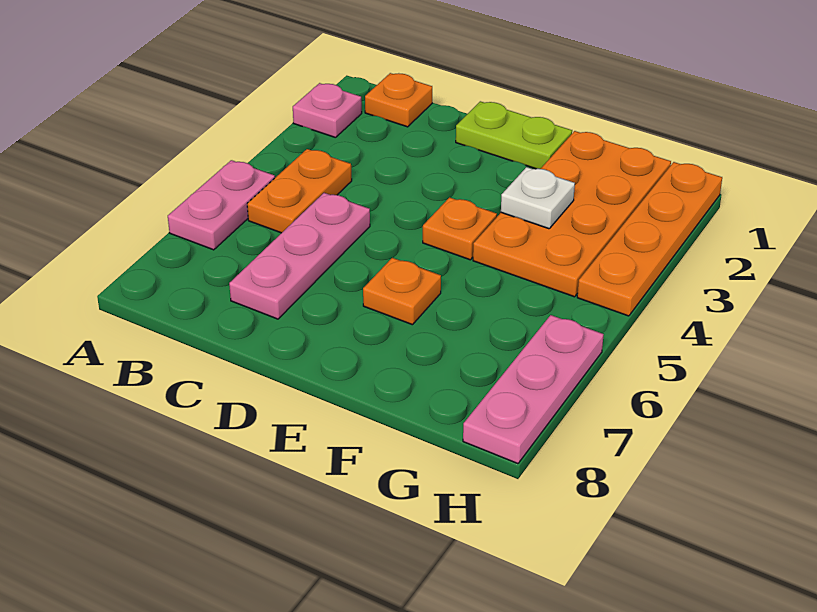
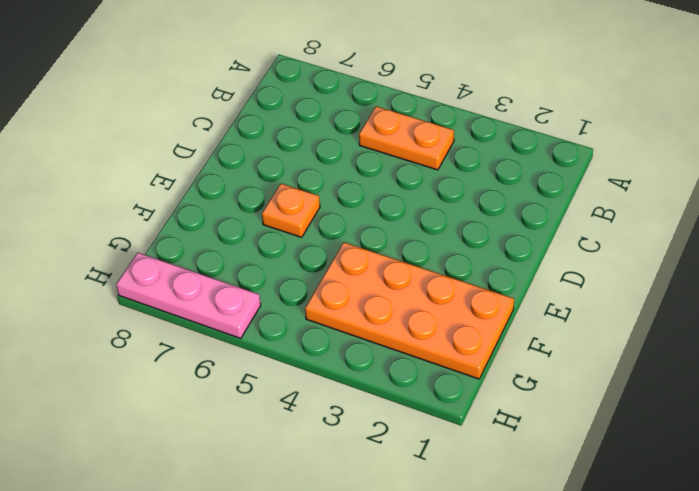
none -> pink plate A2 level 1
none -> pink plate A5:A6 level 1
none -> orange plate B1 level 1

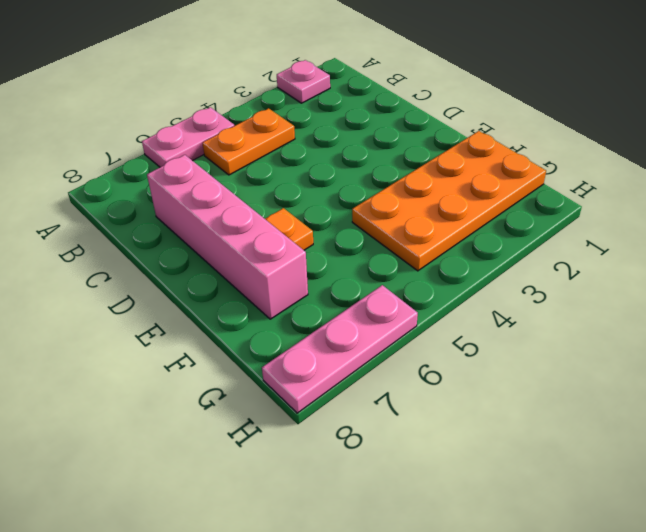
pink brick C7:F7 level 1 -> pink plate C5:C7 level 1
none -> orange plate B1 level 1
none -> lime plate D1:E1 level 1
none -> orange plate E4 level 1

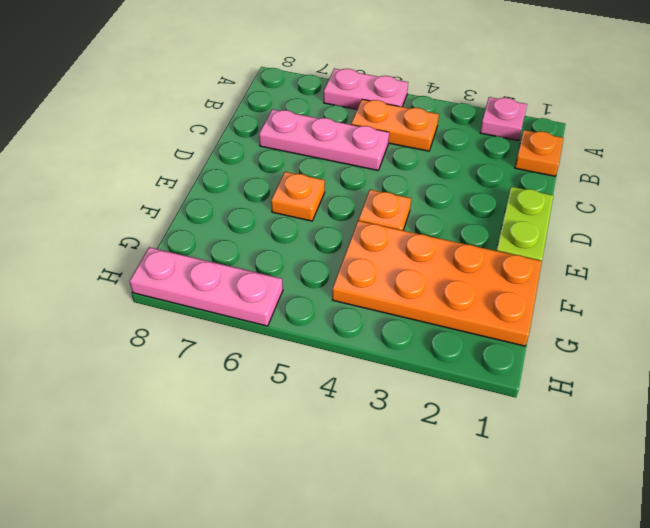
none -> orange plate H1:H4 level 1
none -> white plate F3 level 2

